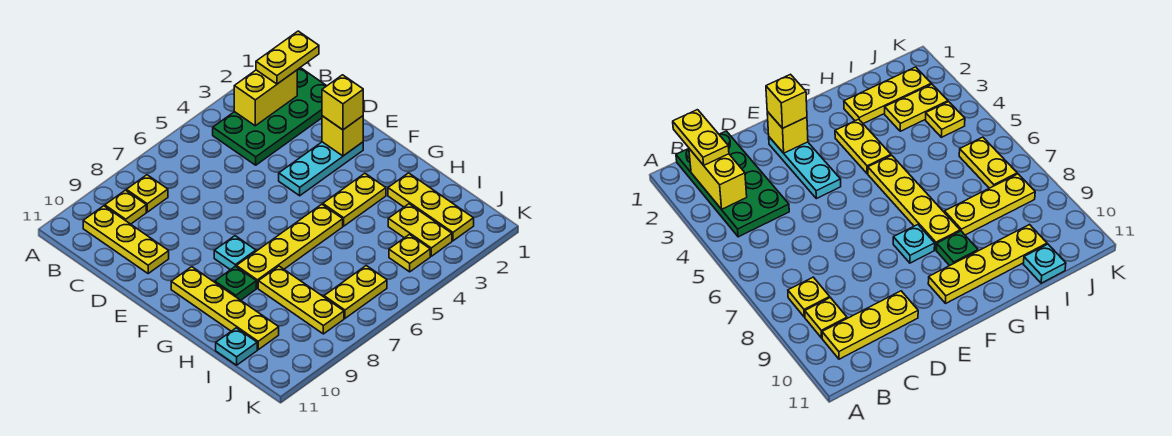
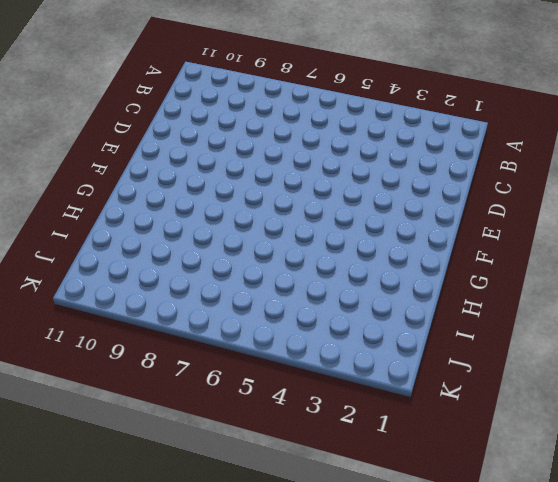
none -> green plate B1:C4 level 1
none -> yellow plate B8 level 1
none -> yellow plate B9 level 1

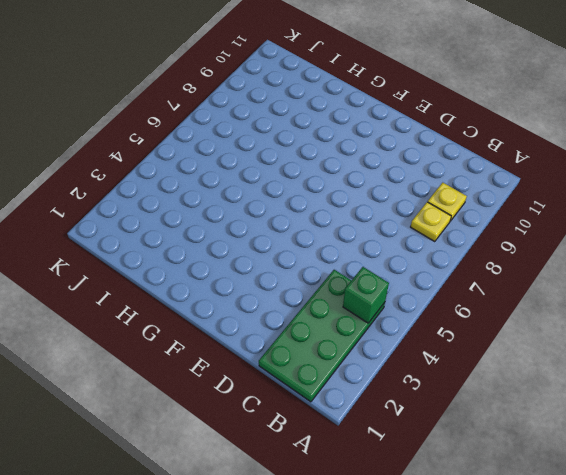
green brick B4 level 2 -> none
none -> yellow plate B10:D10 level 1
none -> cyan plate E2:E4 level 1
none -> cyan plate F8 level 1

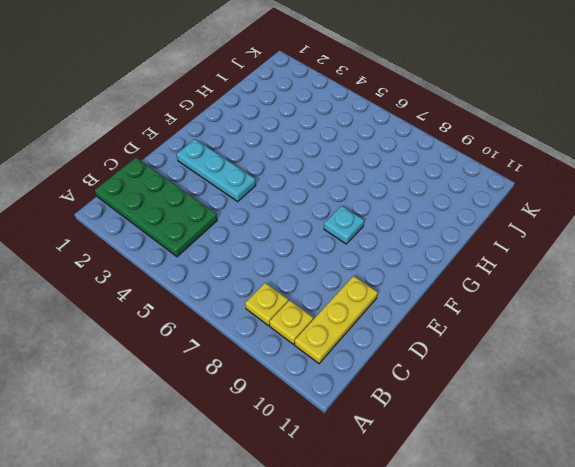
none -> yellow plate F10:I10 level 1
none -> yellow plate G3:G4 level 1
none -> yellow plate G5:G8 level 1

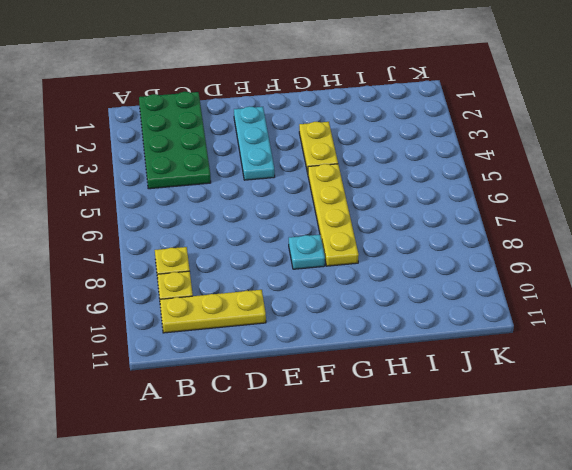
none -> yellow plate F10:I10 level 1
none -> green plate G9 level 1
none -> yellow plate H2:J2 level 1

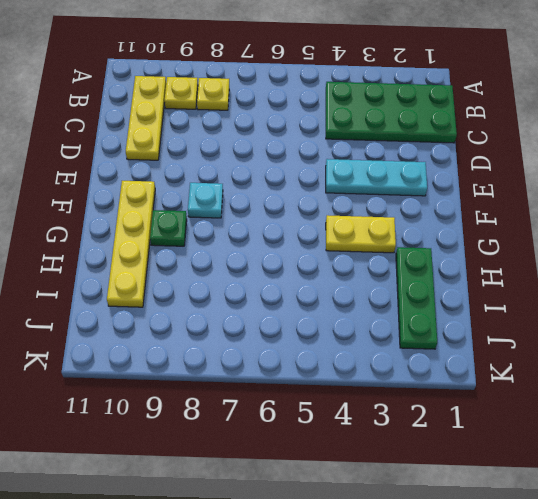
green plate H2:J2 level 1 -> yellow plate H2:J2 level 1
none -> yellow plate G5:G8 level 1
none -> yellow plate H8:J8 level 1
none -> yellow plate I3:J3 level 1

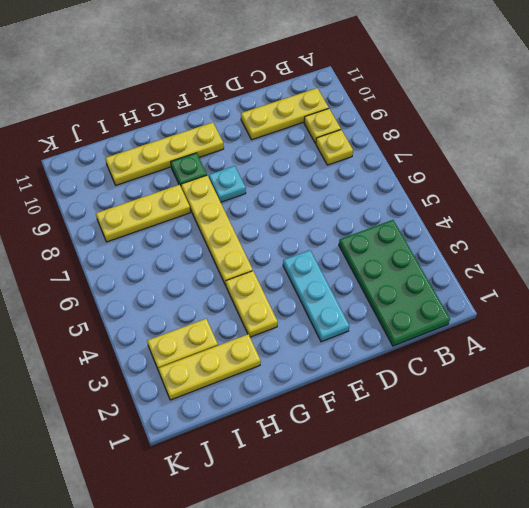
none -> cyan plate I11 level 1
none -> yellow plate J4 level 1
none -> yellow plate J6:J7 level 1

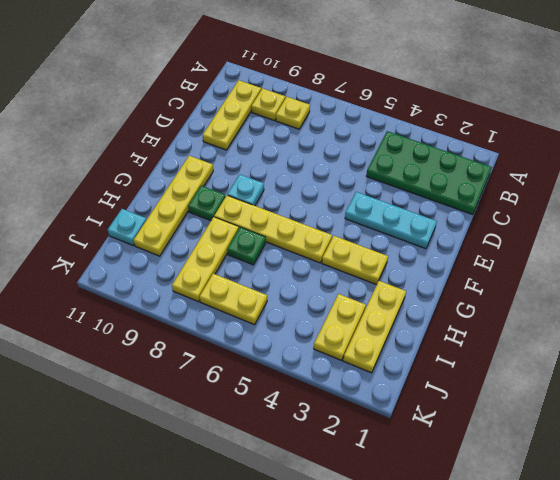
green plate H7 level 1 -> none
none -> yellow plate J4 level 1
none -> yellow brick B2:B3 level 2
none -> yellow brick E2 level 2

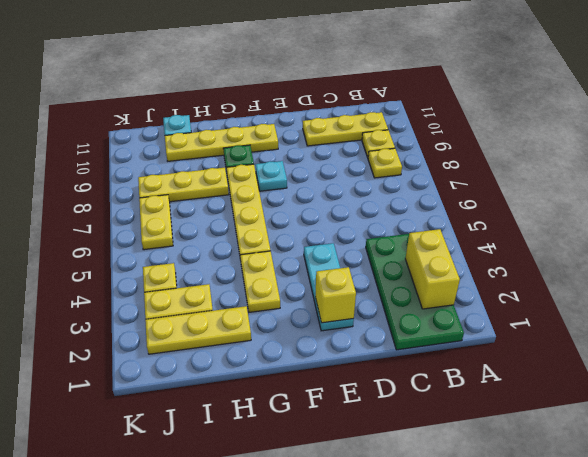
none -> yellow plate B1:B2 level 3
none -> yellow brick E2 level 3

